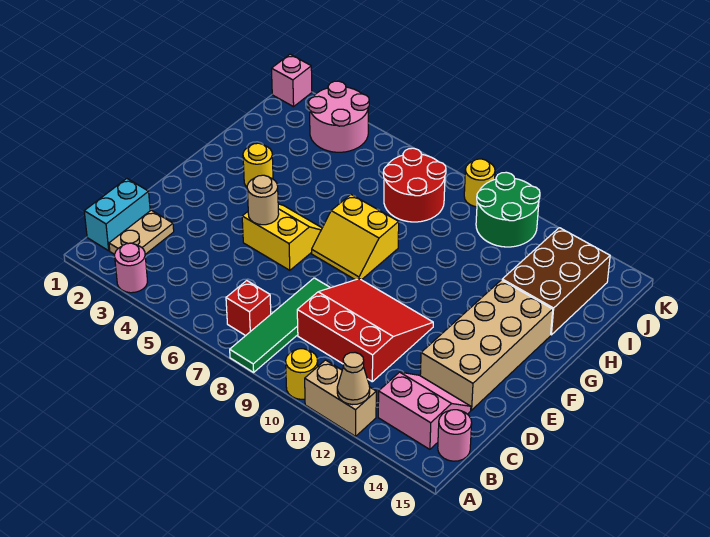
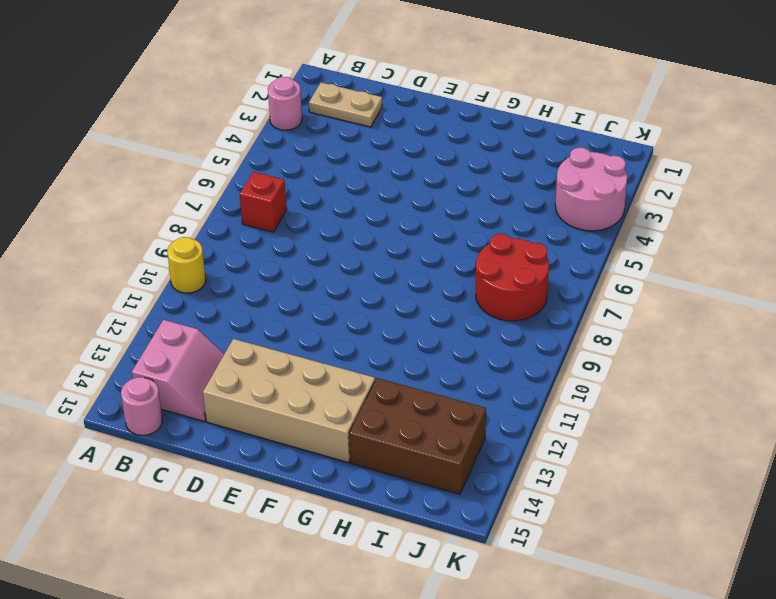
none -> green tile A8:D8 level 1
none -> tan brick A11:A12 level 1
none -> cyan brick B1:C1 level 1

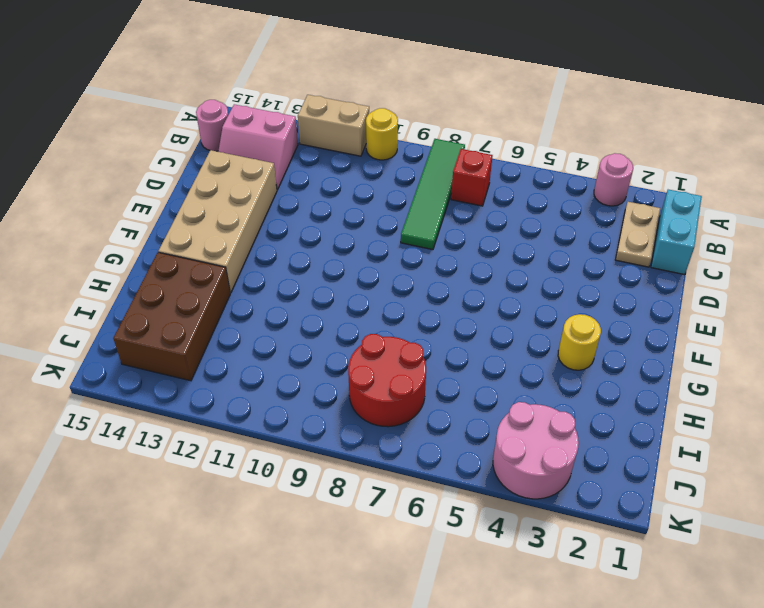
none -> red slope C9:E11 level 1 top C
none -> yellow slope E5:F6 level 1 top E
none -> yellow slope F7:G8 level 1 top G

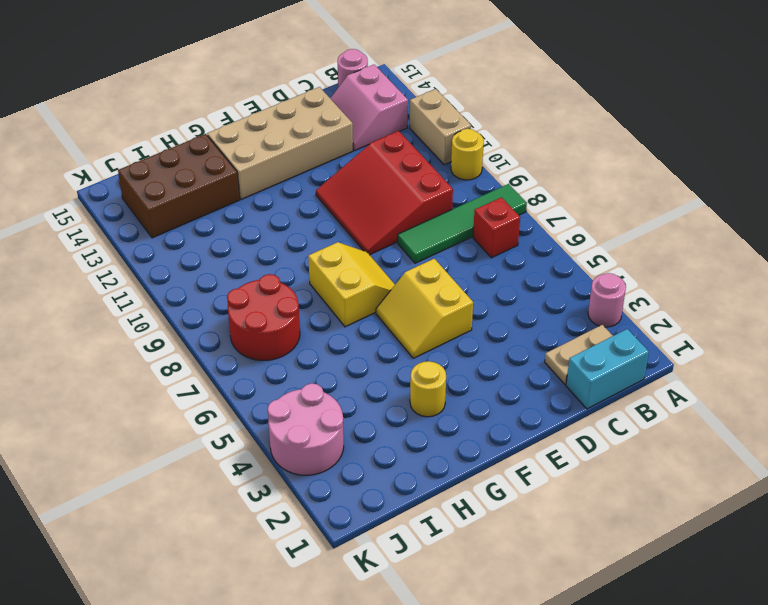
none -> green round brick J10:K11 level 1
none -> pink brick K1 level 1
none -> yellow round brick K9 level 1

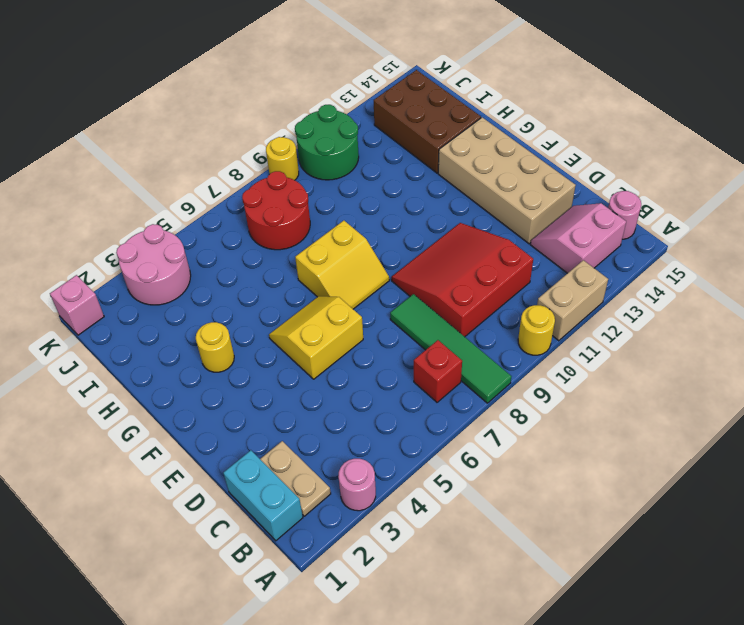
none -> tan cone A12 level 2
none -> tan round brick E5 level 2

